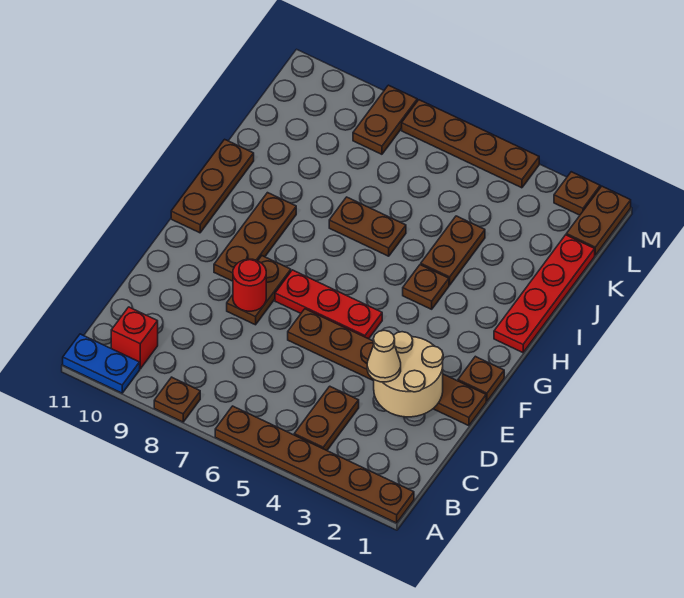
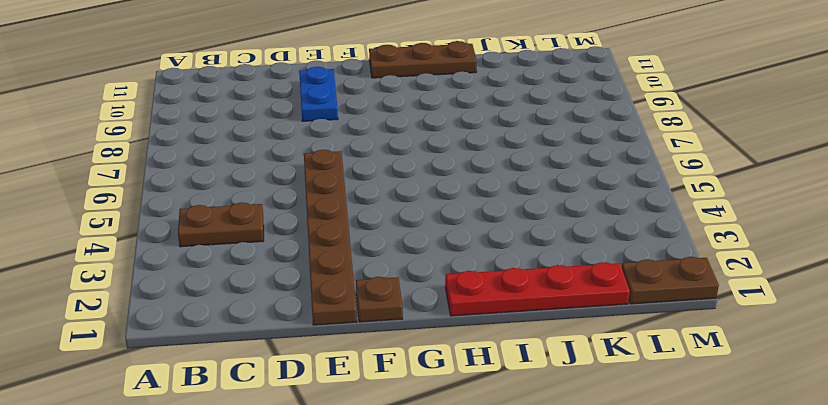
blue plate E9:E10 level 1 -> blue plate A10:A11 level 1
none -> brown plate A1:A6 level 1
none -> brown plate A8 level 1
none -> red brick B10 level 1

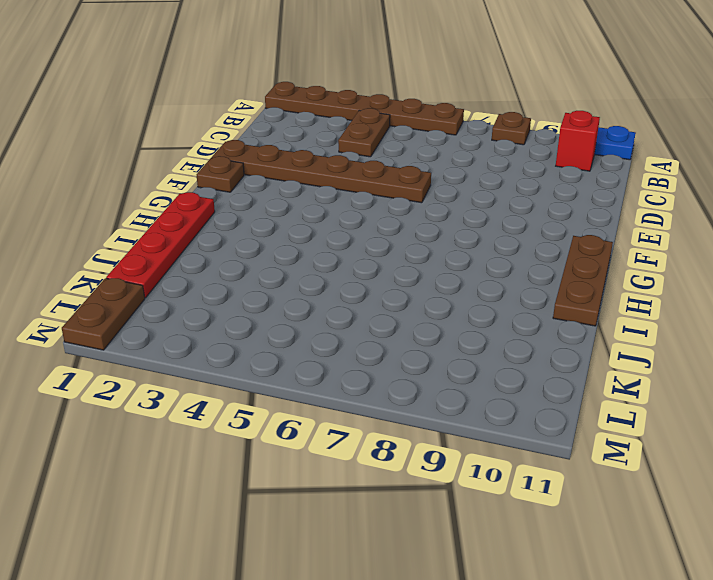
none -> brown plate E8:F8 level 1
none -> red plate F5:F7 level 1
none -> brown plate F9:H9 level 1

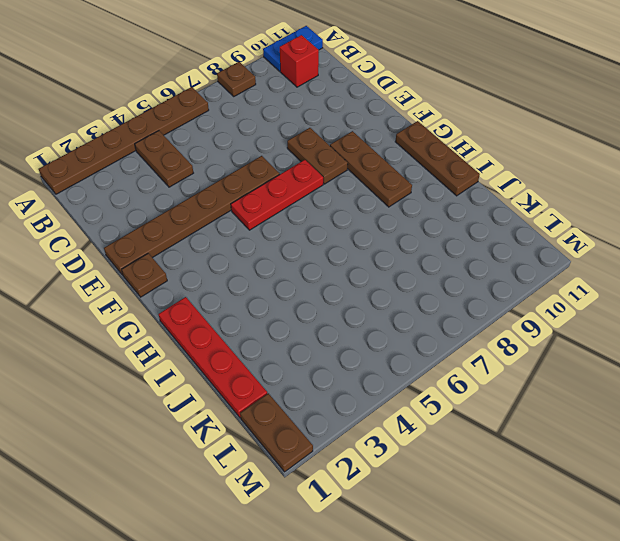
none -> brown plate H4 level 1
none -> brown plate I4:J4 level 1
none -> brown plate I6:I7 level 1

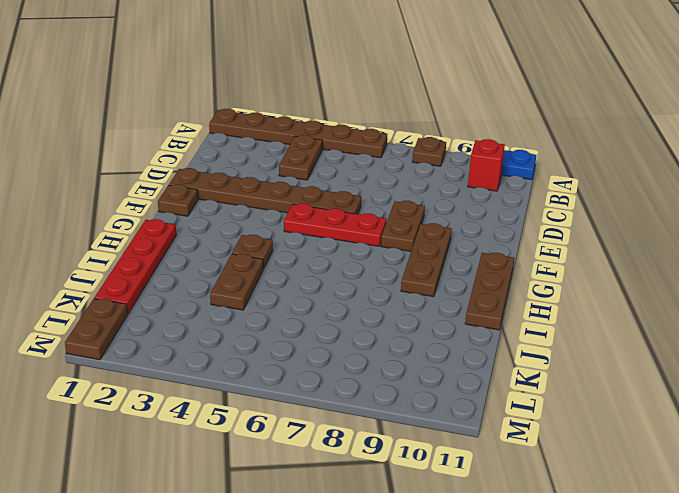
none -> brown plate I6:I7 level 1
none -> brown plate L8:M8 level 1
none -> brown plate M2 level 1

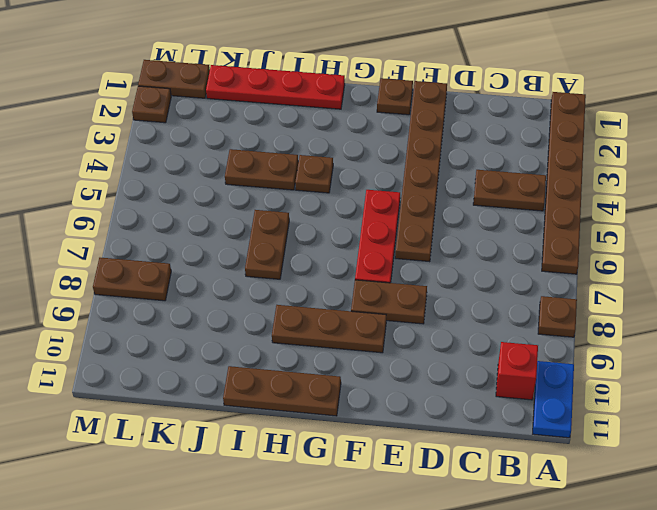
none -> brown plate M4:M7 level 1
none -> tan round brick D2:E3 level 2
none -> red round brick E8 level 2

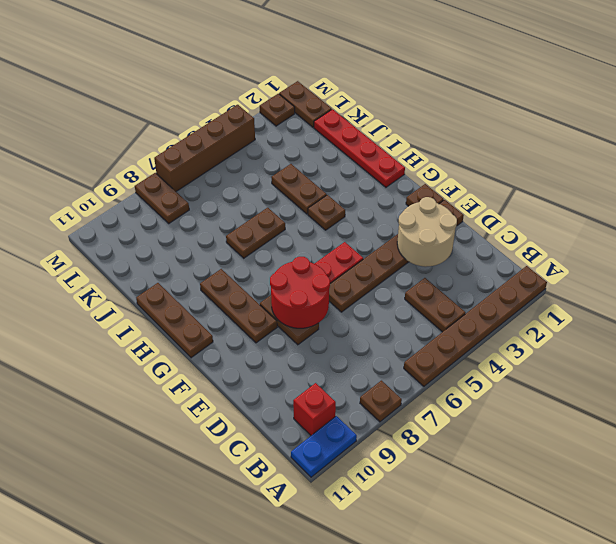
red round brick E7:F8 level 2 -> red round brick E8 level 2
brown brick M4:M7 level 1 -> brown plate M4:M7 level 1
none -> tan cone D3 level 3

